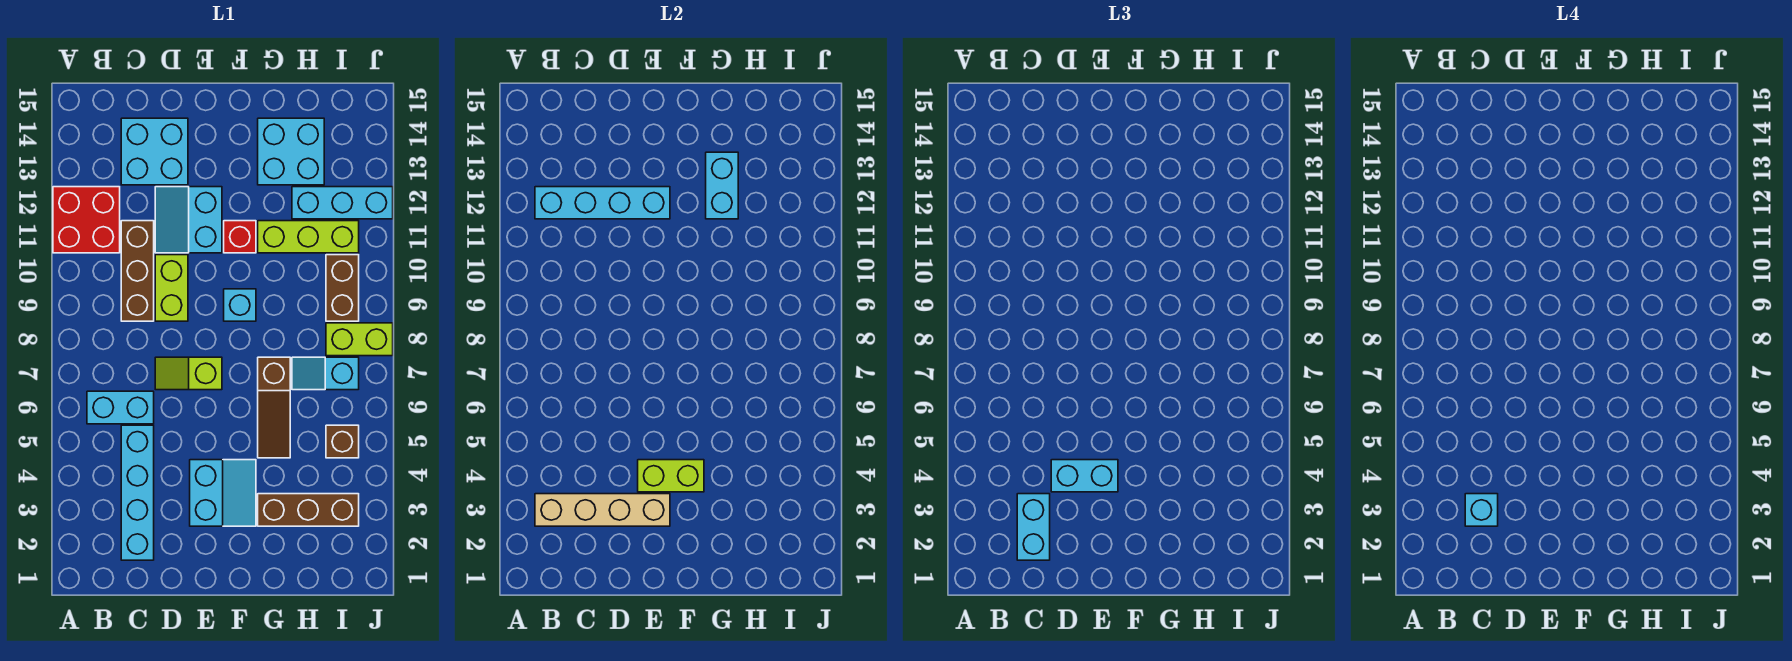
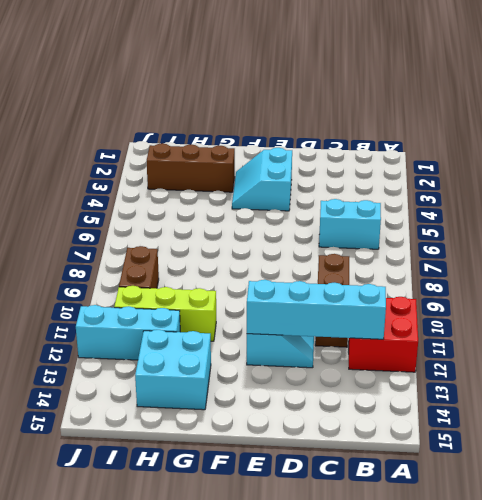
none -> cyan brick C2:C5 level 1
none -> cyan brick C13:D14 level 1
none -> lime slope D7:E7 level 1 top E

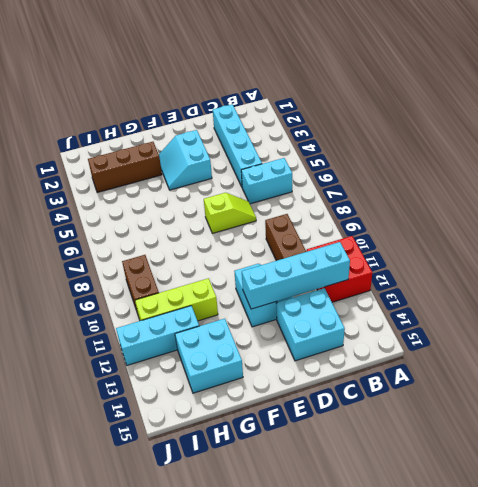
none -> lime brick D9:D10 level 1
none -> cyan brick F9 level 1
none -> red brick F11 level 1

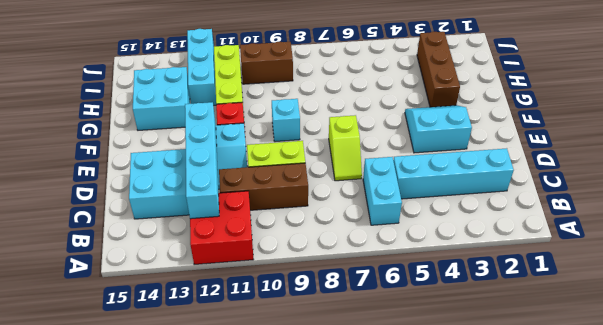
none -> brown slope G5:G7 level 1 top 7
none -> cyan slope H7:I7 level 1 top I
none -> brown brick I5 level 1

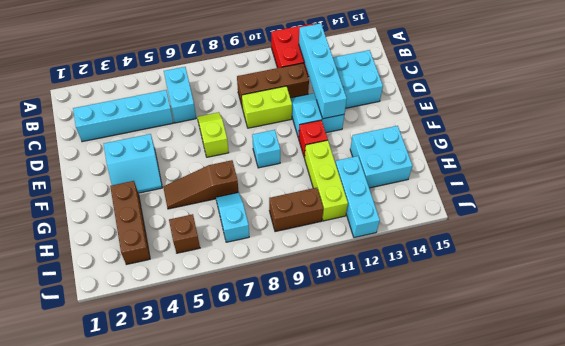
none -> lime brick I8:J8 level 1
none -> tan brick B3:E3 level 2
none -> lime brick E4:F4 level 2

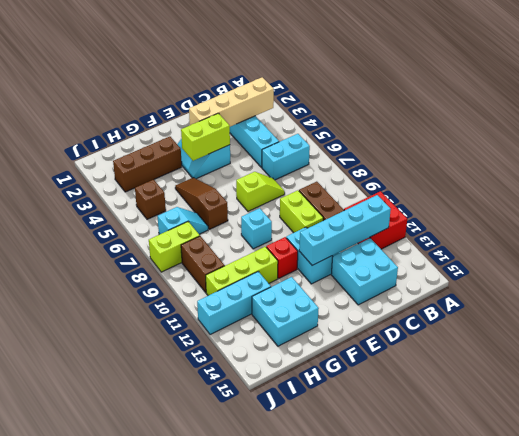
none -> cyan brick G12:G13 level 2
none -> cyan brick C2:C3 level 3
none -> cyan brick D4:E4 level 3

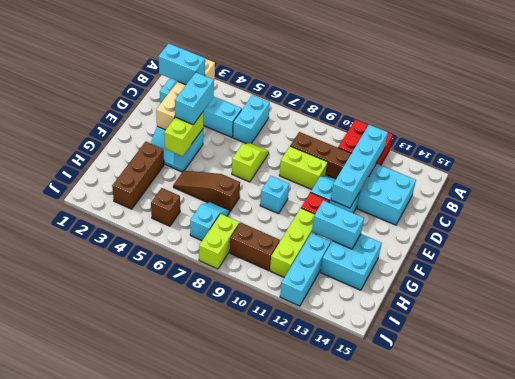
none -> cyan brick C3 level 4

